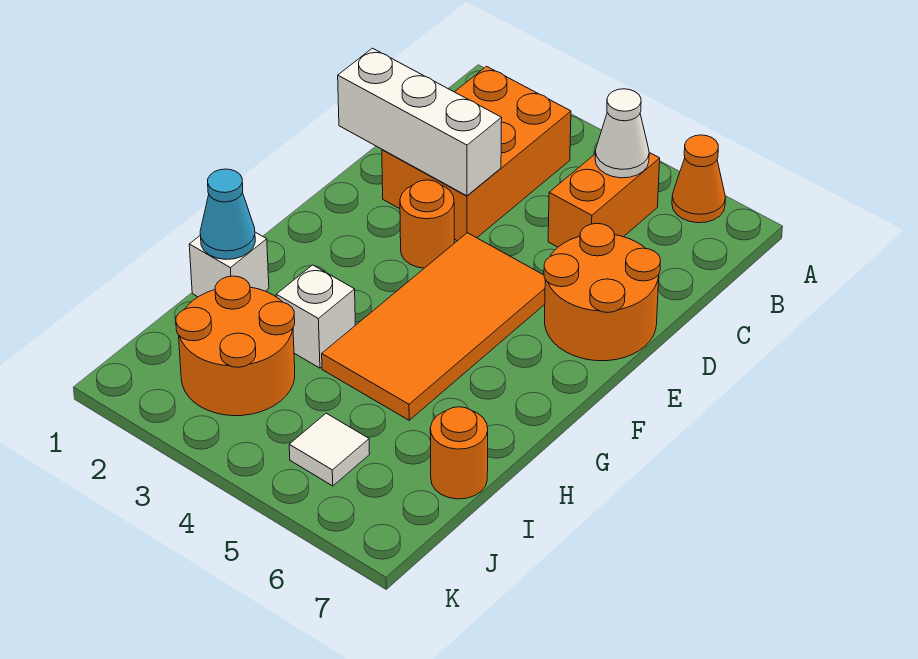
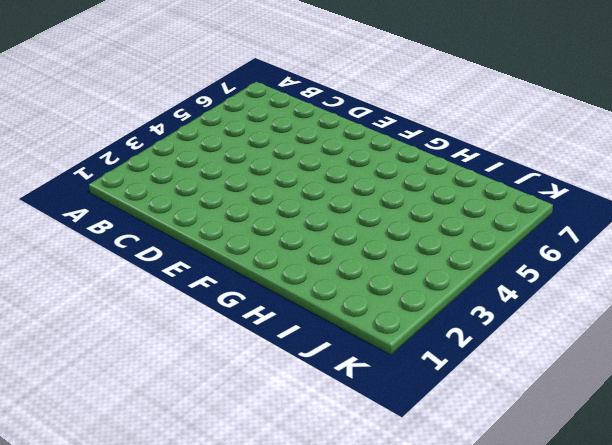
none -> orange cone A6 level 1
none -> orange brick B2:D3 level 1
none -> orange brick B5:C5 level 1

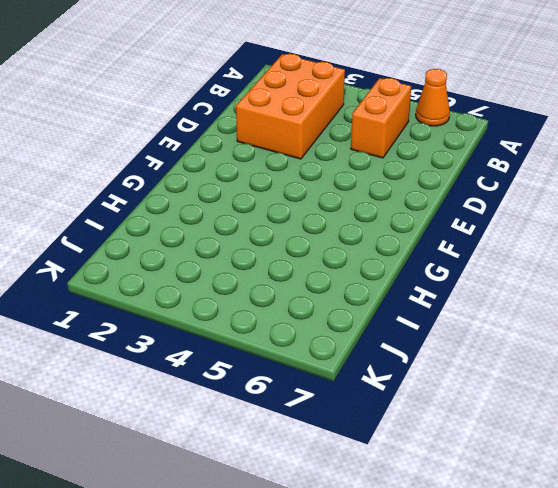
none -> orange round brick D6:E7 level 1
none -> orange round brick E3 level 1
none -> orange tile E4:H5 level 1

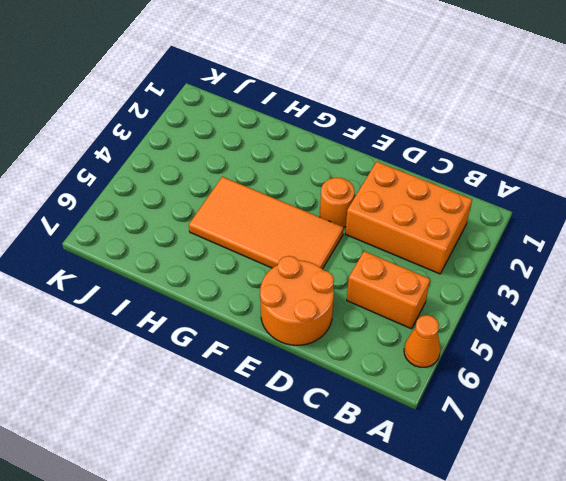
none -> white brick H1 level 1
none -> white brick H3 level 1
none -> orange round brick I2:J3 level 1

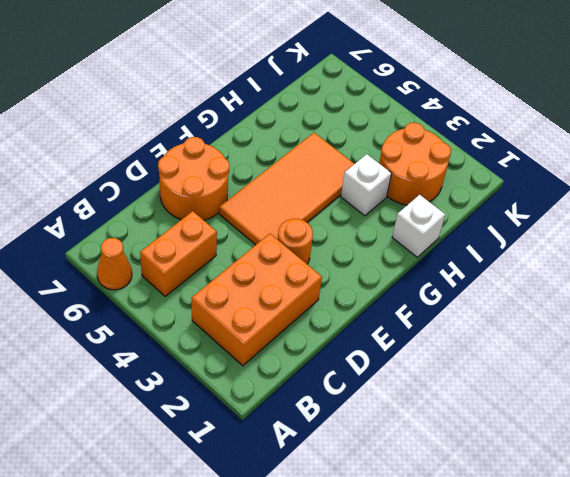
none -> orange round brick I7 level 1
none -> white tile J5 level 1
none -> white cone B5 level 2

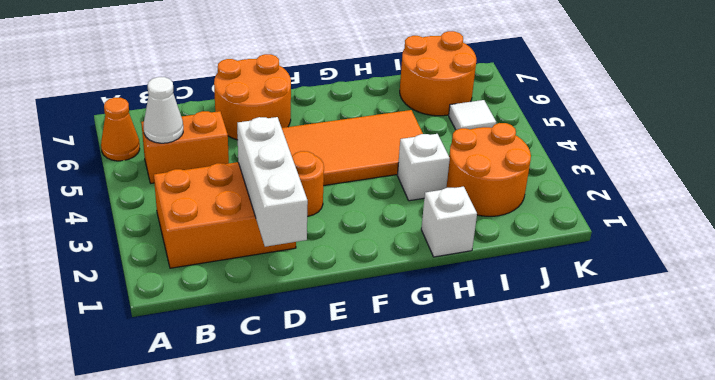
orange round brick I6:J7 level 1 -> orange round brick I7 level 1
none -> cyan cone H1 level 2

